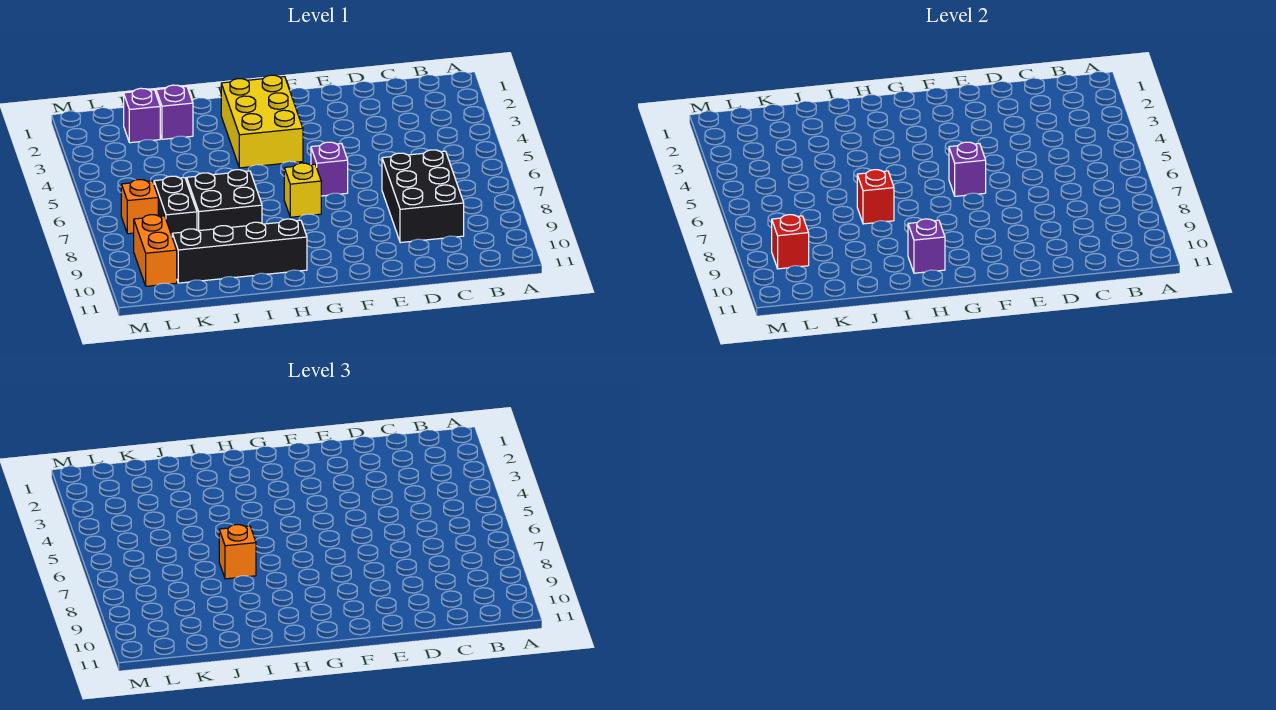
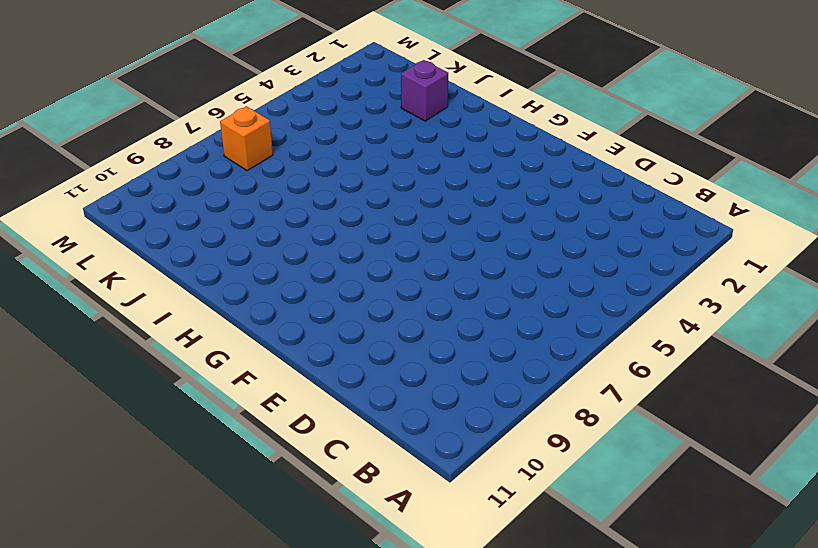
none -> black brick C7:D9 level 1
none -> purple brick F6 level 1
none -> yellow brick G2:H4 level 1

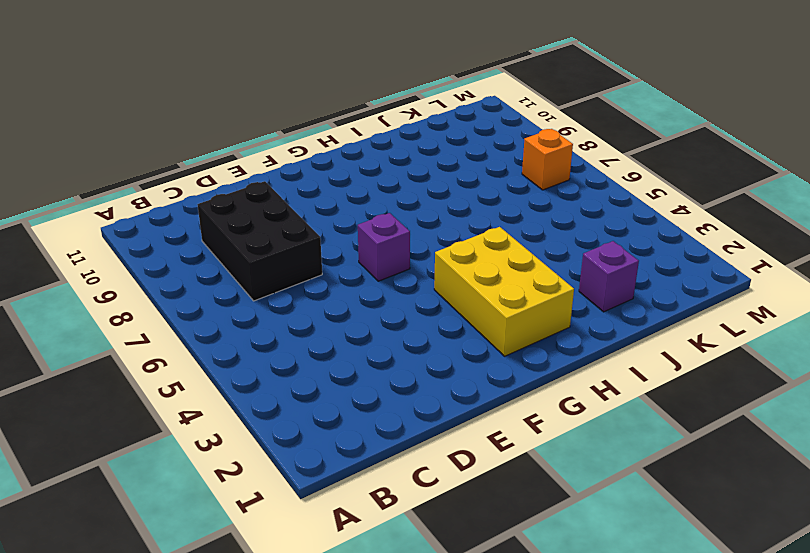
none -> yellow brick G7 level 1
none -> black brick H10:K10 level 1
none -> black brick I7:J8 level 1

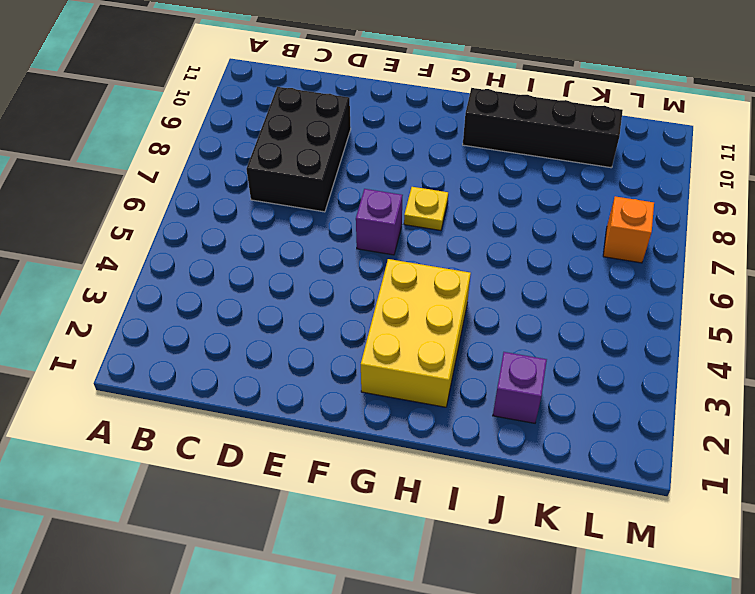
yellow plate G7 level 1 -> yellow brick G7 level 1
none -> black brick I7:J8 level 1
none -> purple brick K2 level 1
none -> black brick K7:K8 level 1

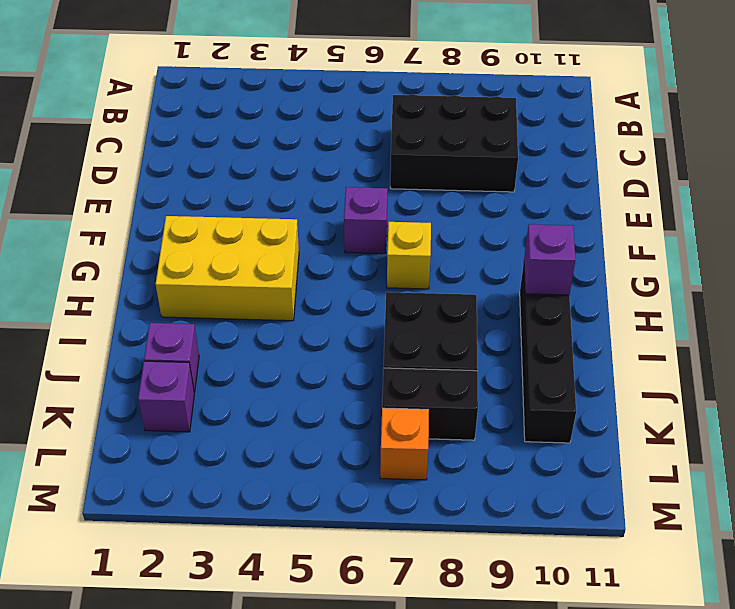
none -> orange brick L9:L10 level 1
none -> purple brick F6 level 2
none -> red brick I7 level 2

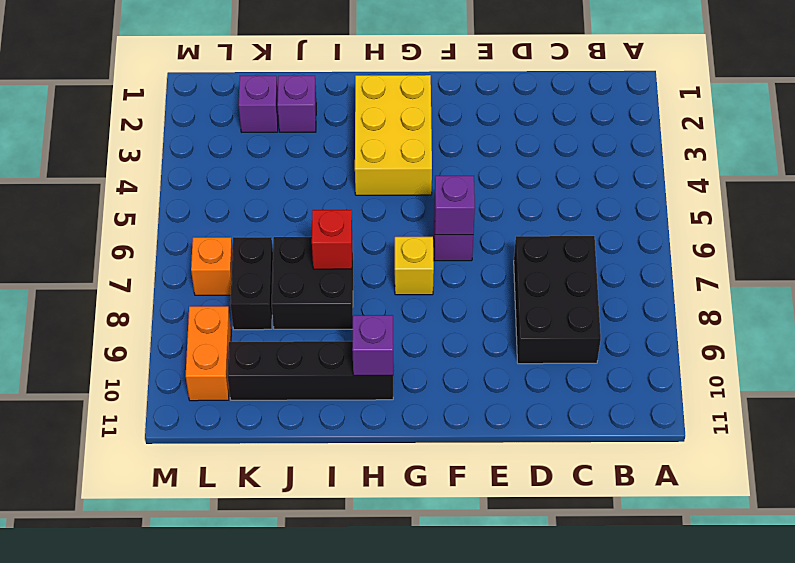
none -> red brick L9 level 2
none -> orange brick I7 level 3

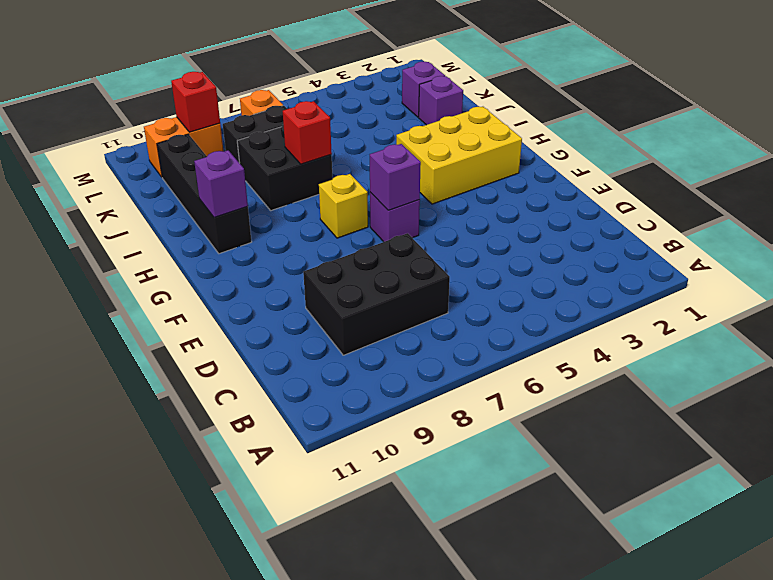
none -> orange brick I7 level 3

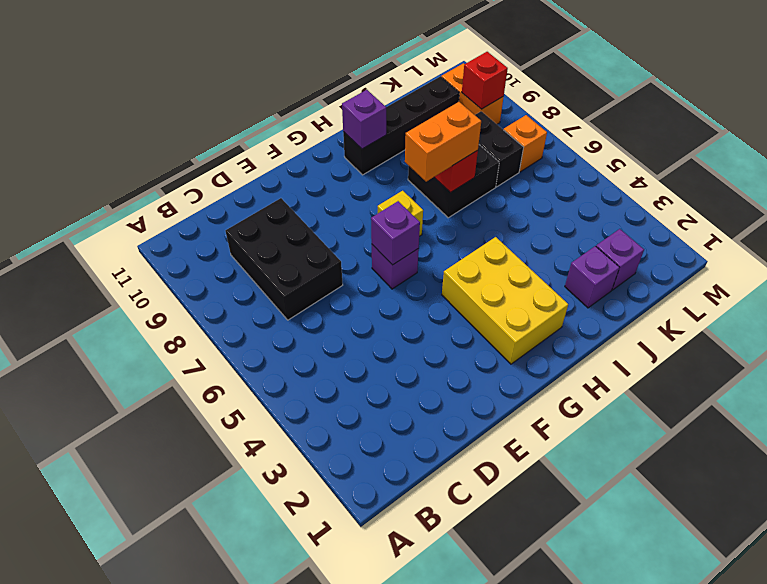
orange brick H7:I7 level 3 -> orange brick I7 level 3

